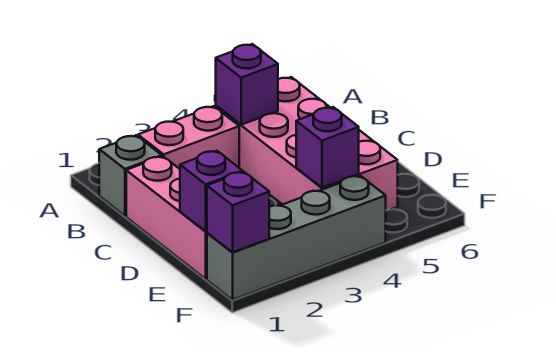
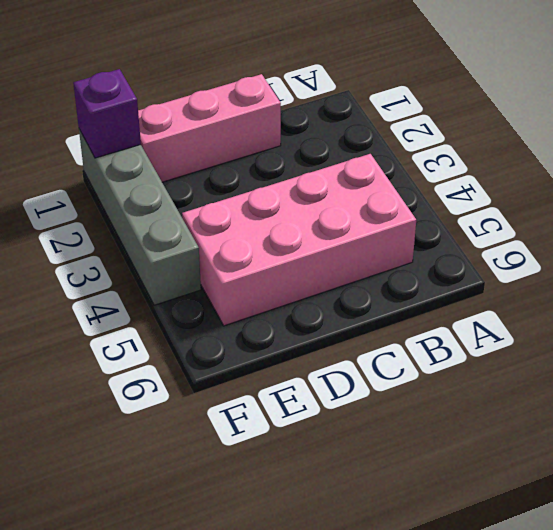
none -> grey brick B1 level 1
none -> pink brick B2:B3 level 1

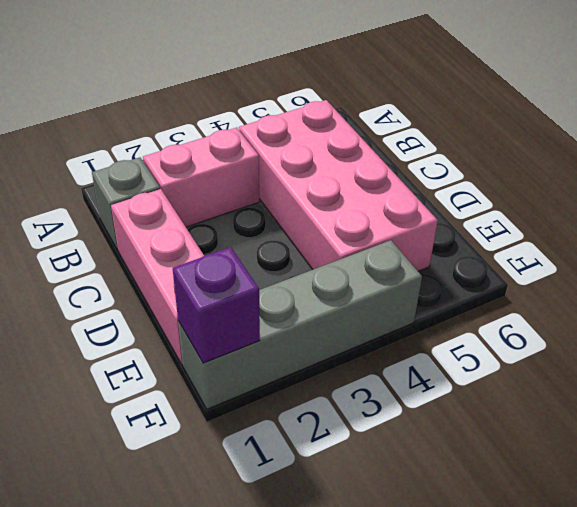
none -> purple brick B4 level 2
none -> purple brick E1 level 2

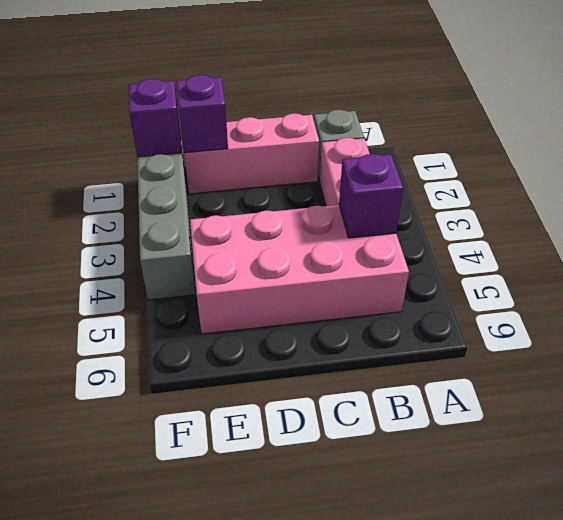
none -> purple brick E4 level 2

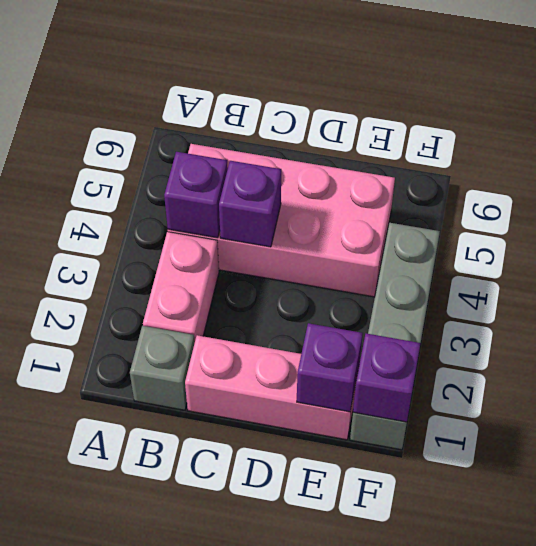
purple brick C4 level 2 -> purple brick E4 level 2

